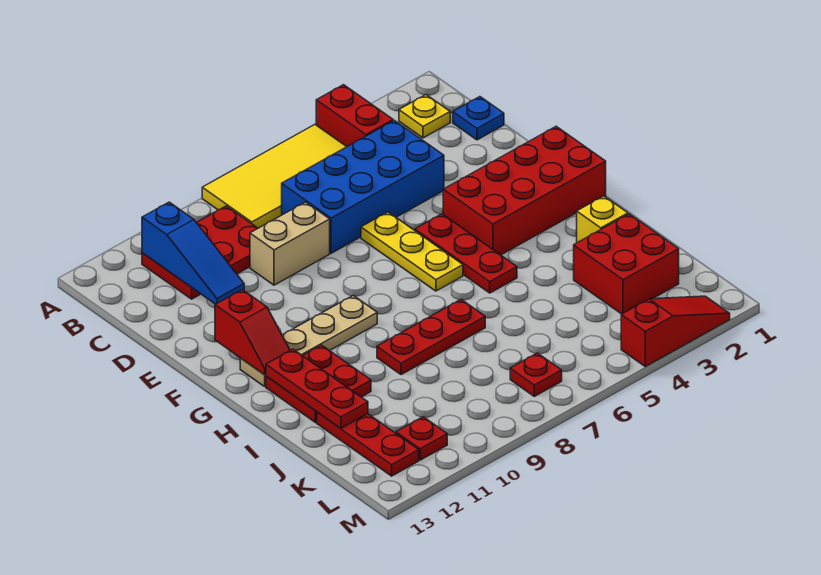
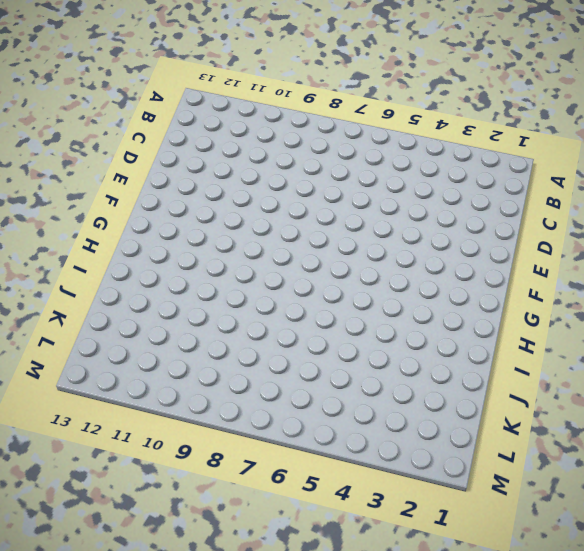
none -> red brick A4:B4 level 1
none -> yellow tile A5:B8 level 1
none -> yellow plate B2 level 1

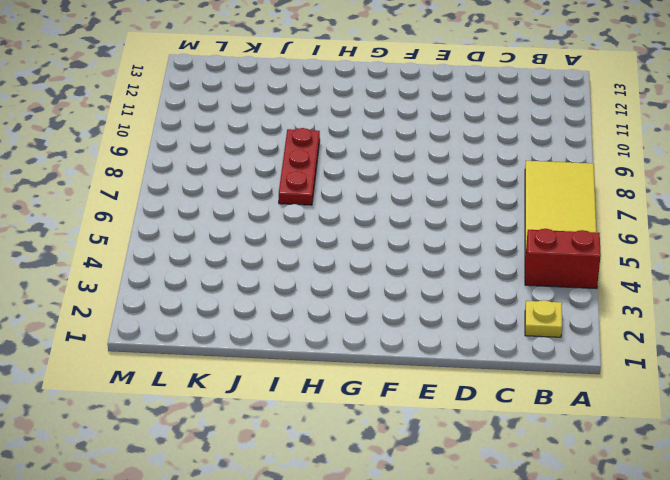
none -> red plate B9:C11 level 1
none -> blue plate C1 level 1
none -> blue brick C4:D7 level 1

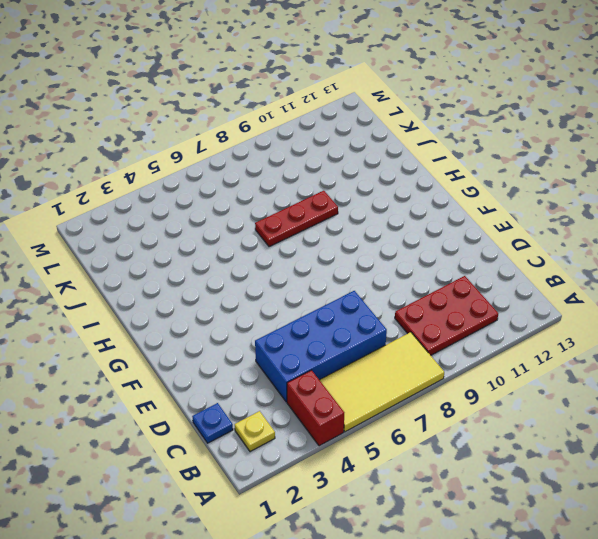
none -> tan brick D8:D9 level 1
none -> yellow plate E6:G6 level 1
none -> red brick F1:G4 level 1

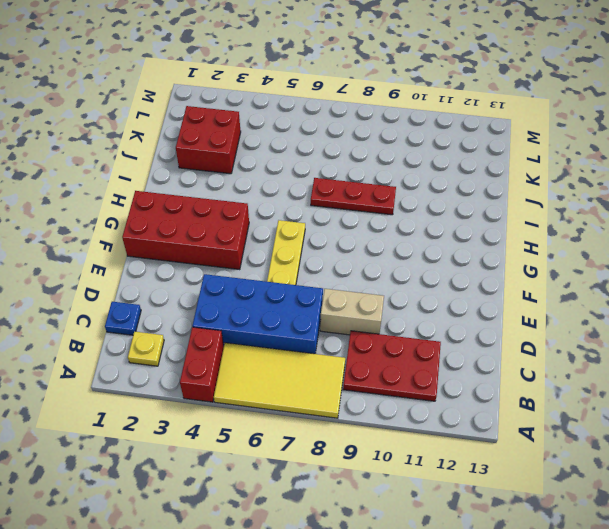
none -> red plate F5:H5 level 1
none -> tan plate G9:G12 level 1
none -> red plate H11:I12 level 1

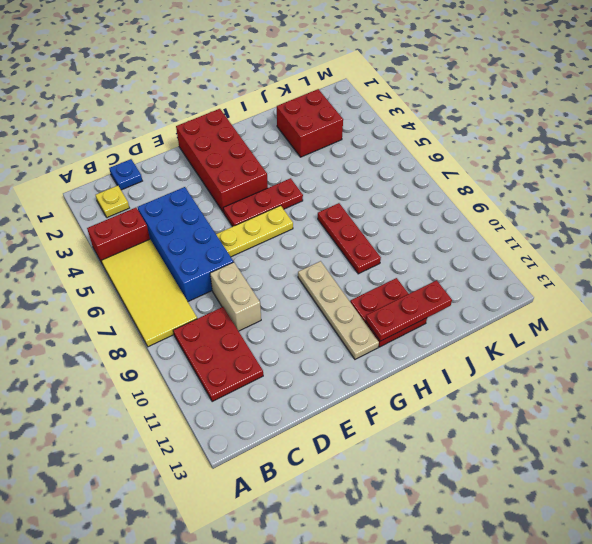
none -> yellow brick I2 level 1
none -> red plate J12:L12 level 1
none -> red plate L7 level 1

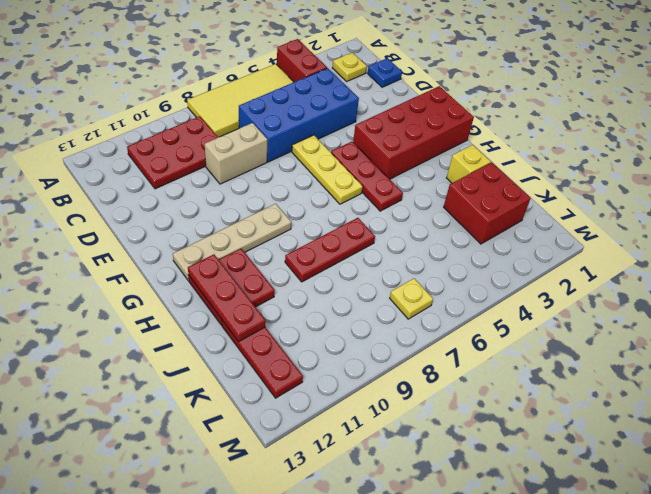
yellow plate L7 level 1 -> red plate L7 level 1
none -> red plate L11 level 1
none -> red slope M2:M4 level 1 top 4
none -> blue slope B11:D11 level 2 top B

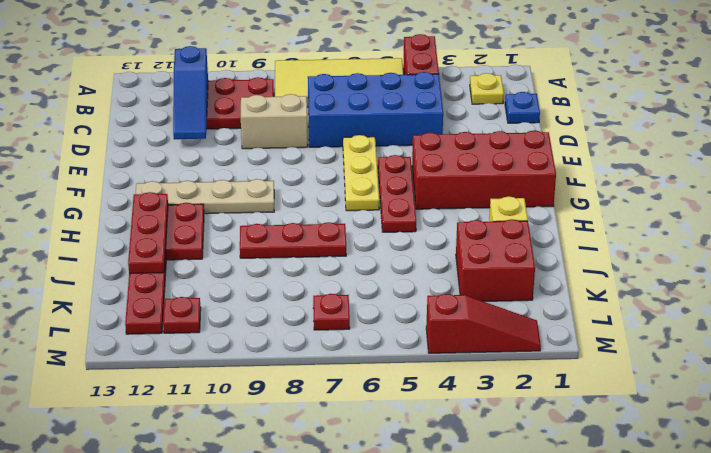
none -> red slope F12:G12 level 2 top F

